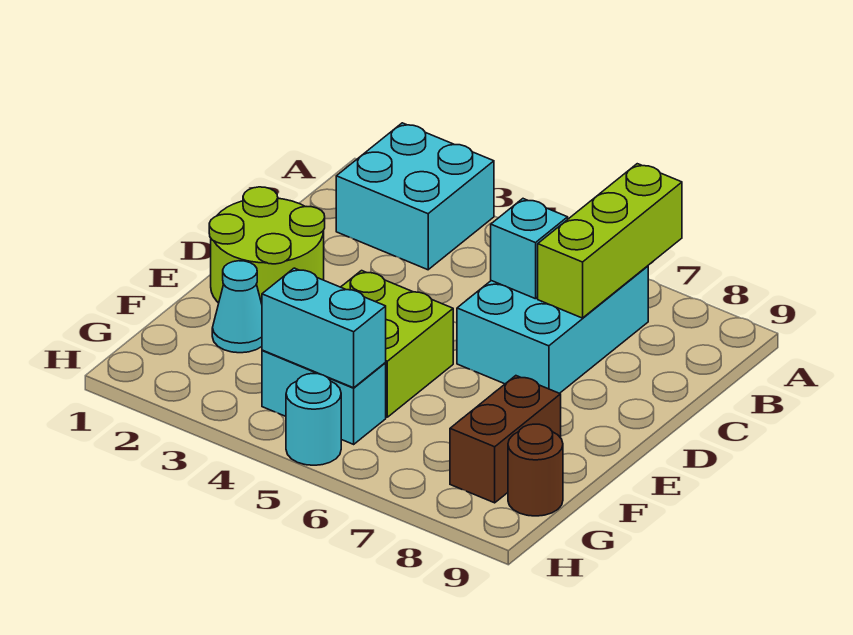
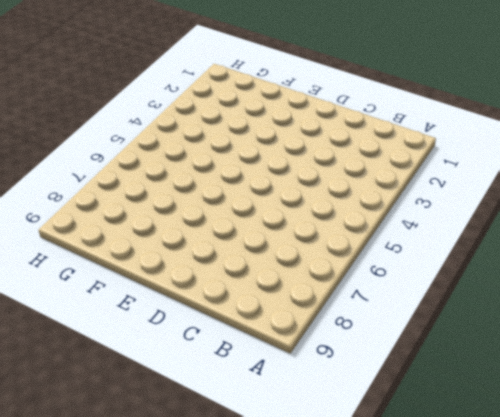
none -> cyan brick A2:B3 level 1
none -> cyan brick B6:D7 level 1
none -> lime round brick D1:E2 level 1

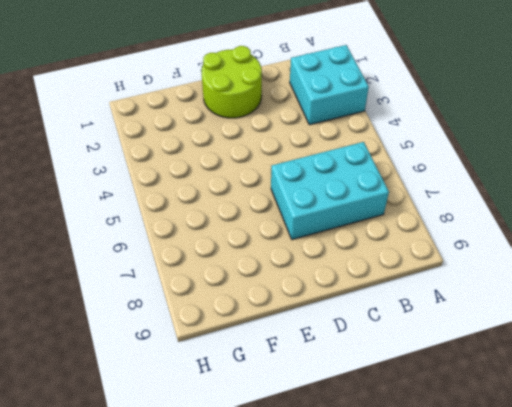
none -> lime brick E4:F5 level 1
none -> cyan cone F2 level 1
none -> brown brick F8:G8 level 1

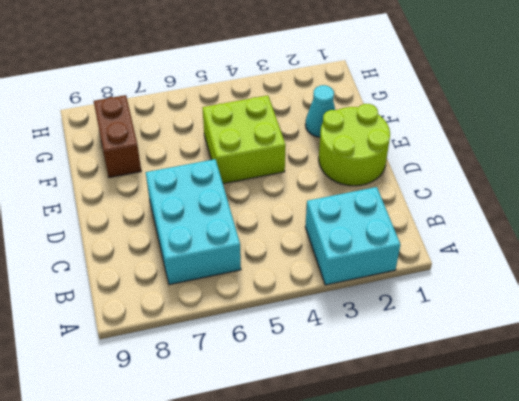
none -> cyan brick G4:G5 level 1
none -> brown round brick G9 level 1
none -> cyan round brick H5 level 1

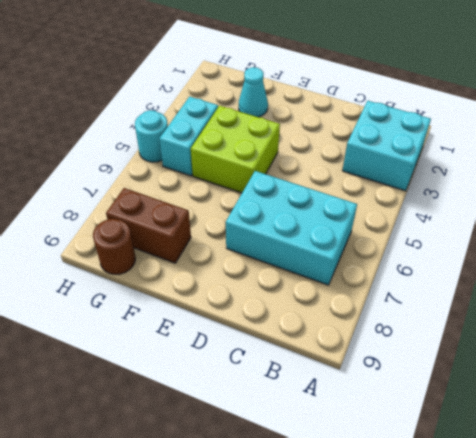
none -> lime round brick D1:E2 level 1
none -> lime brick A7:C7 level 2
none -> cyan brick C6 level 2

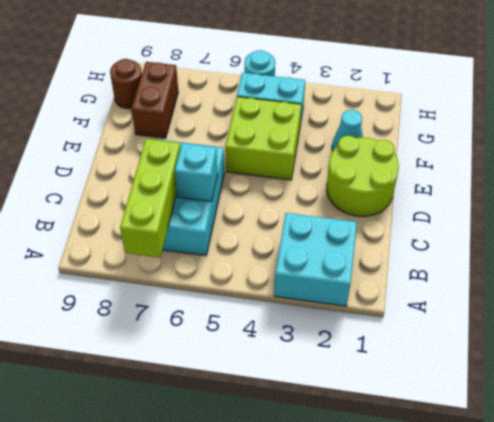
none -> cyan brick G4:G5 level 2

